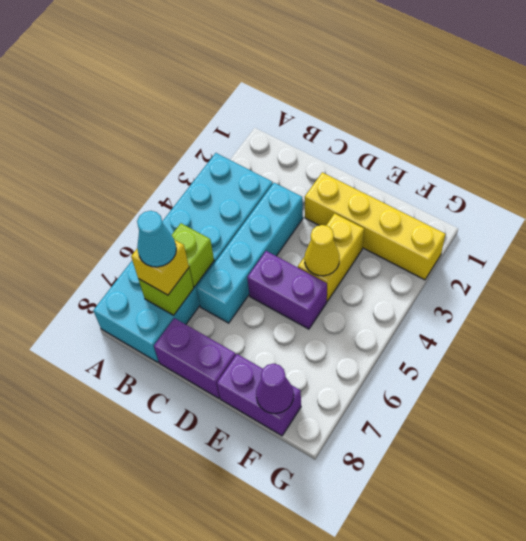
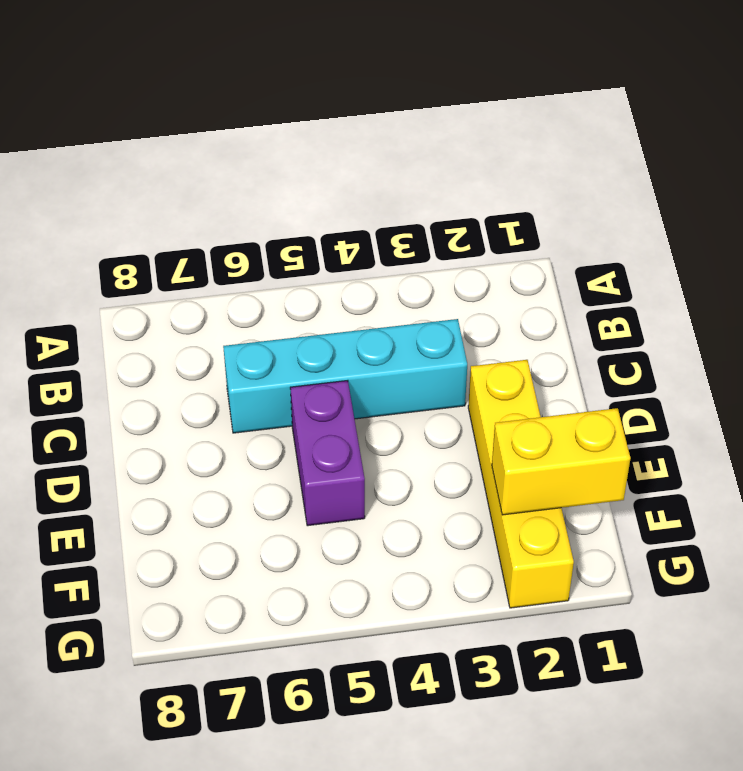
yellow brick F1:F2 level 2 -> yellow brick E3:E4 level 1
none -> cyan brick A3:B8 level 1
none -> purple brick C8:D8 level 1
none -> purple brick E8:F8 level 1

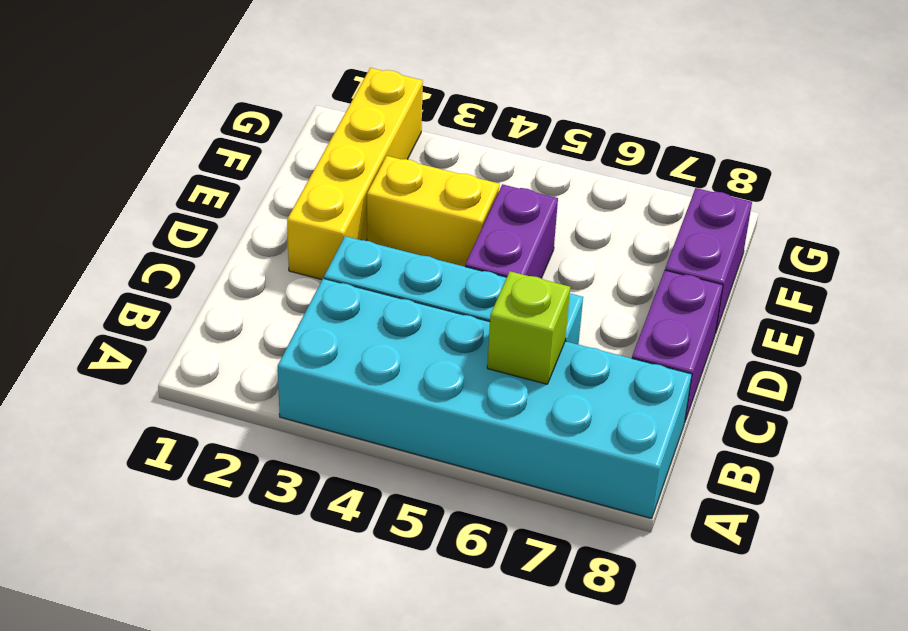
none -> lime brick B7 level 2
none -> yellow cone E4 level 2
none -> purple cone F8 level 2

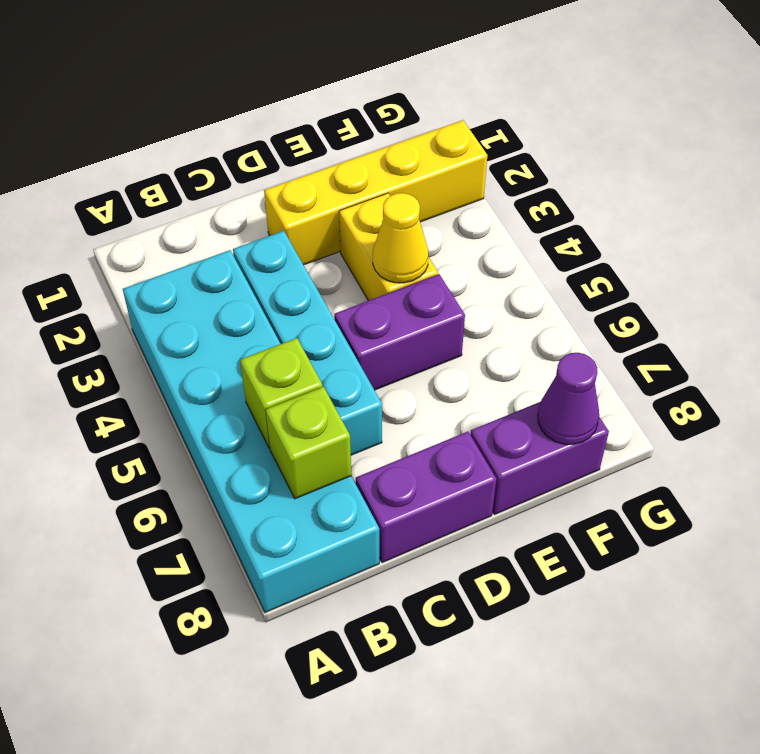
none -> yellow brick B7 level 3
none -> cyan cone B7 level 4

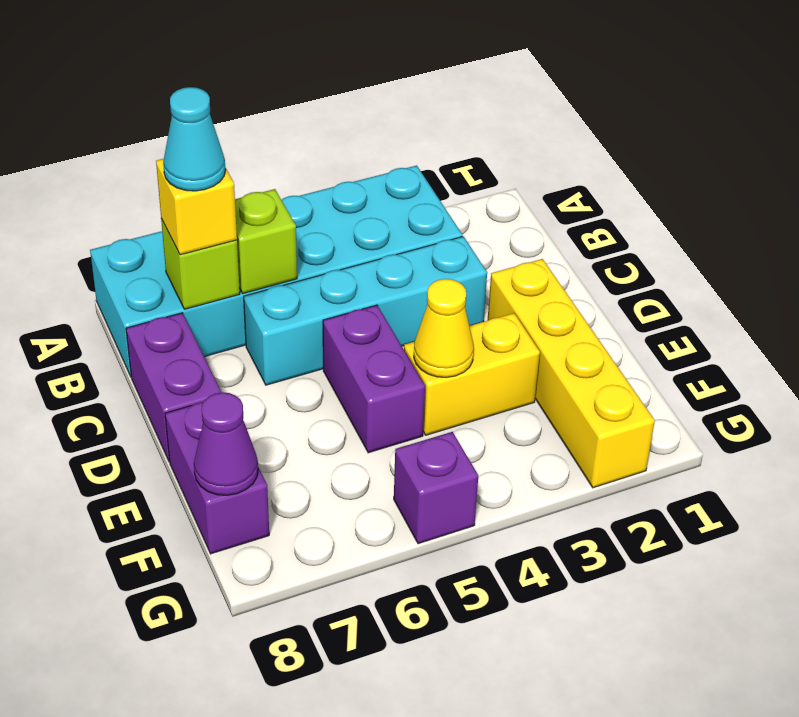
purple brick G5 level 1 -> none

